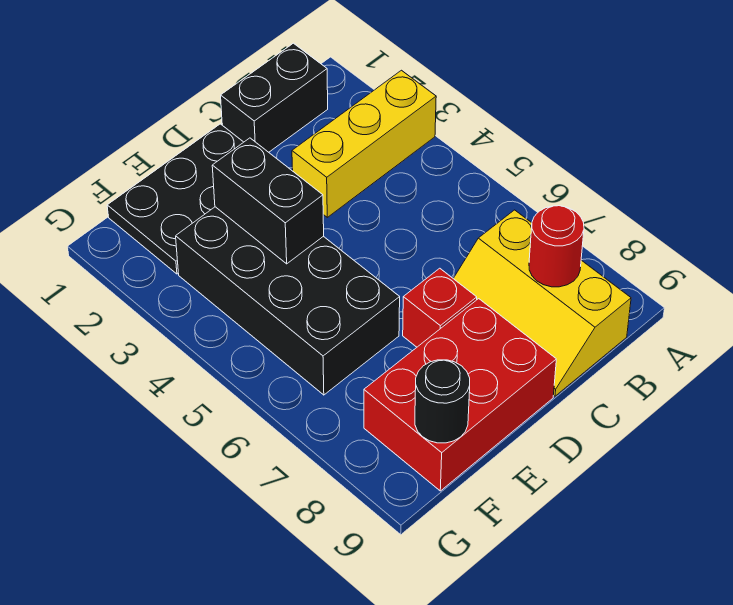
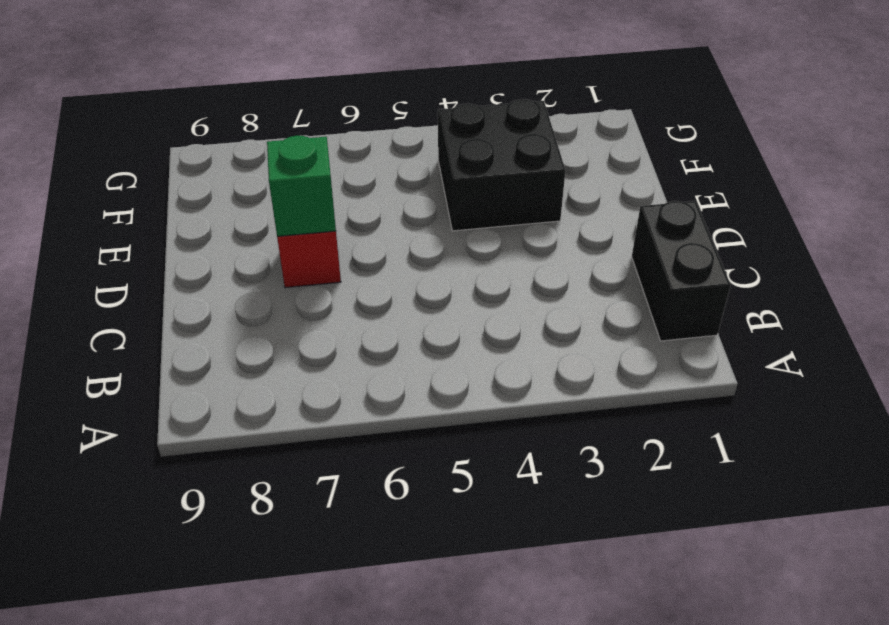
green brick D7 level 2 -> none
black brick E3:F4 level 1 -> black brick E3:F6 level 1
none -> yellow brick A3:C3 level 1
none -> yellow slope B7:C9 level 1 top B

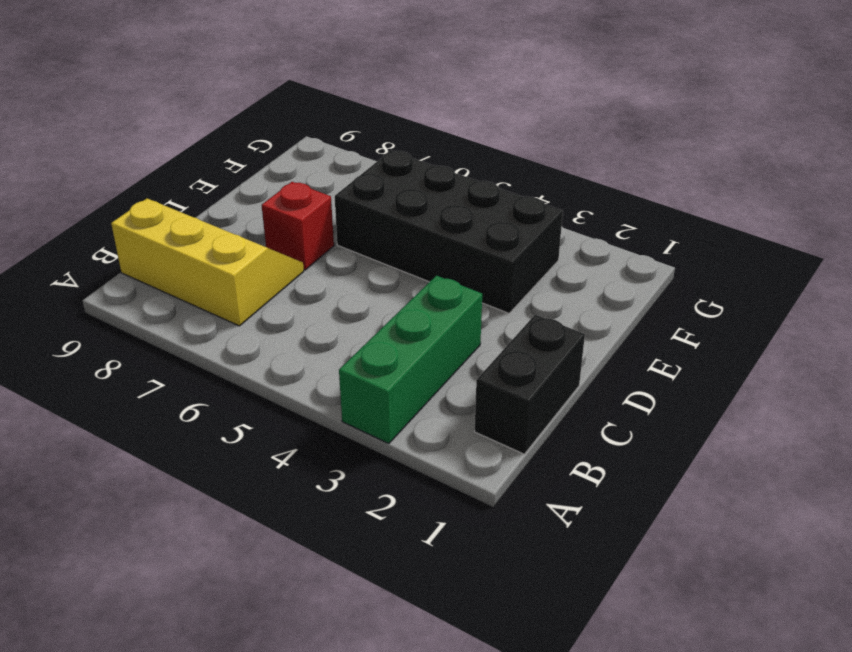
green brick A3:C3 level 1 -> yellow brick A3:C3 level 1
none -> black plate D1:F2 level 1
none -> red brick D8:F9 level 1

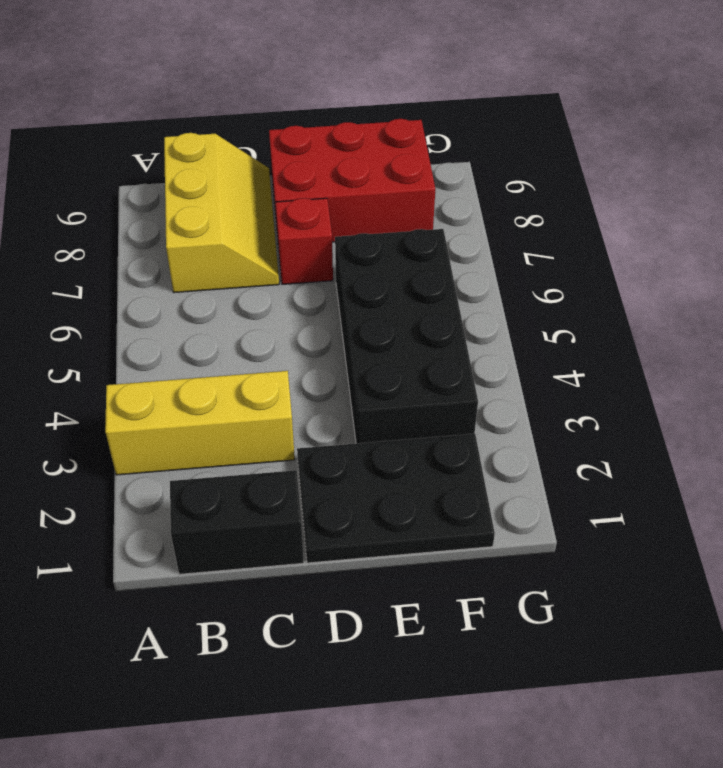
none -> red round brick B8 level 2
none -> black brick E3:E4 level 2

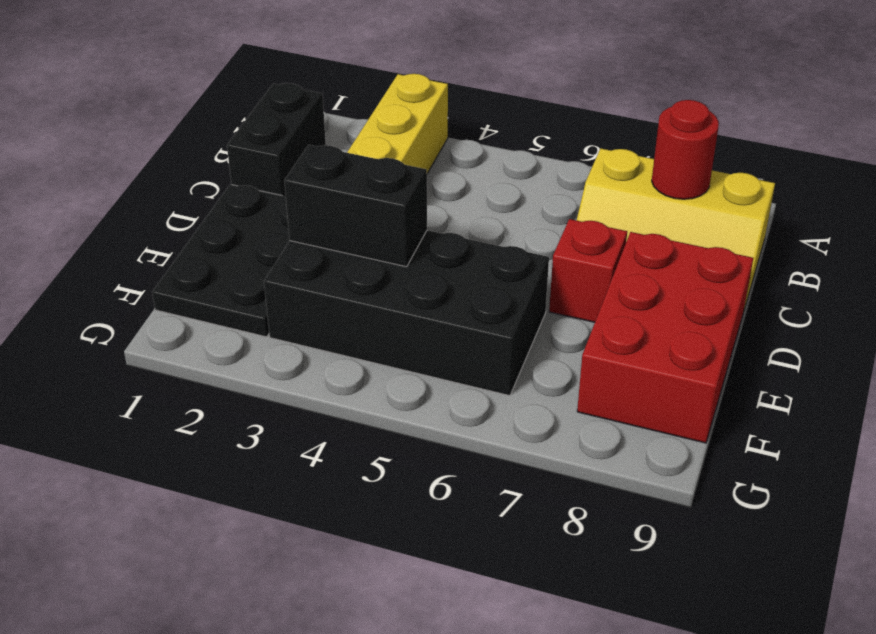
none -> black round brick F9 level 2

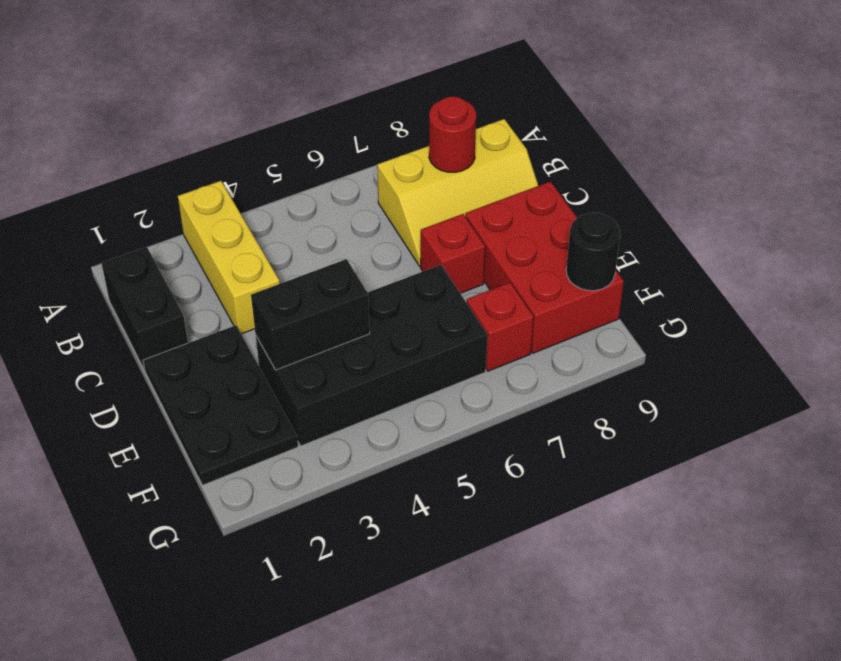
red brick F7 level 1 -> none

